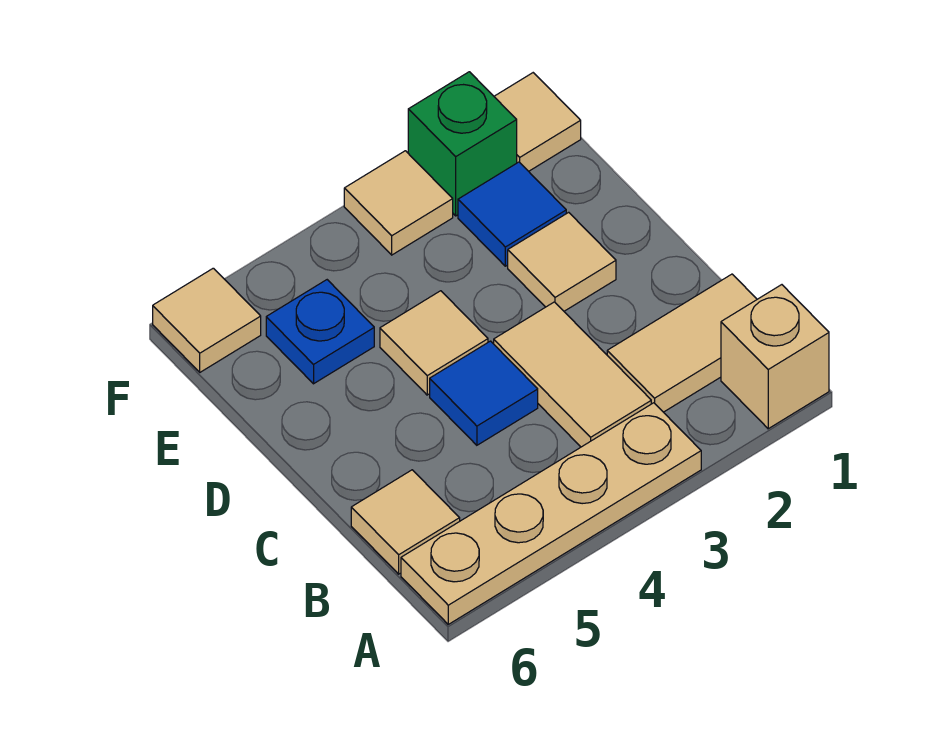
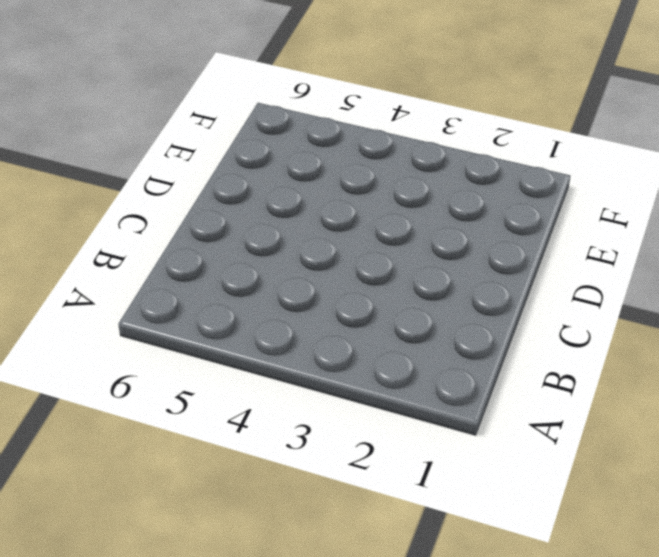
none -> tan brick A1 level 1
none -> tan plate A3:A6 level 1
none -> tan tile B1:B2 level 1

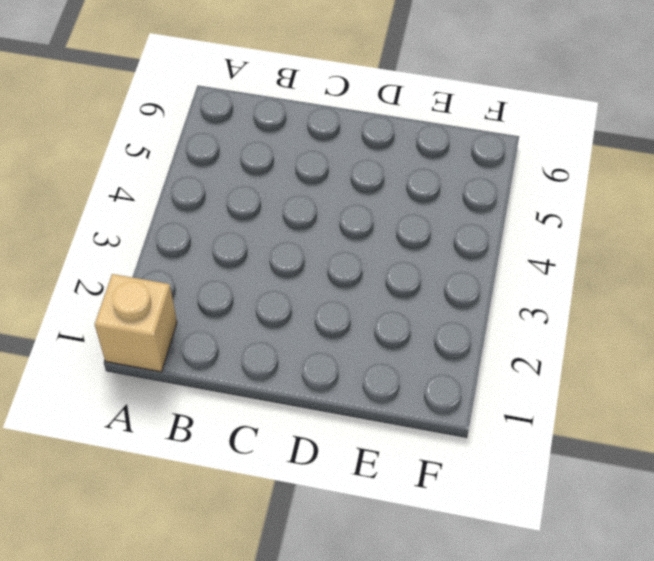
none -> tan plate A3:A6 level 1
none -> tan tile B1:B2 level 1
none -> tan tile B3:C3 level 1

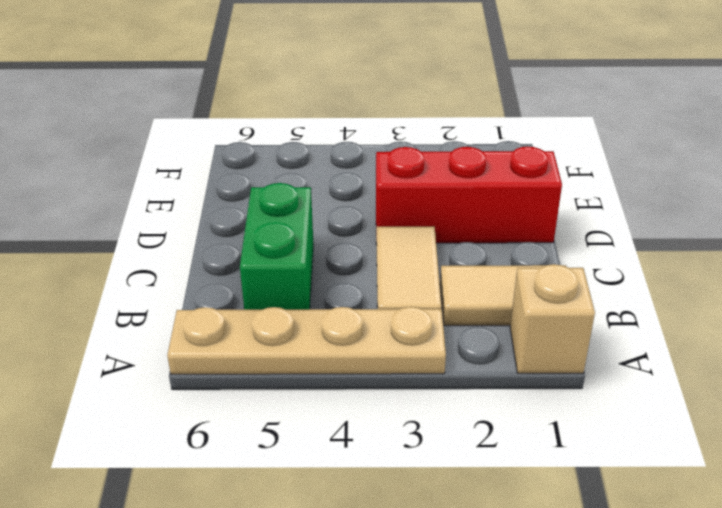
green brick B5:C5 level 1 -> none
red brick D1:D3 level 1 -> tan tile D2 level 1
none -> tan tile B6 level 1
none -> blue tile C4 level 1
none -> tan tile D4 level 1

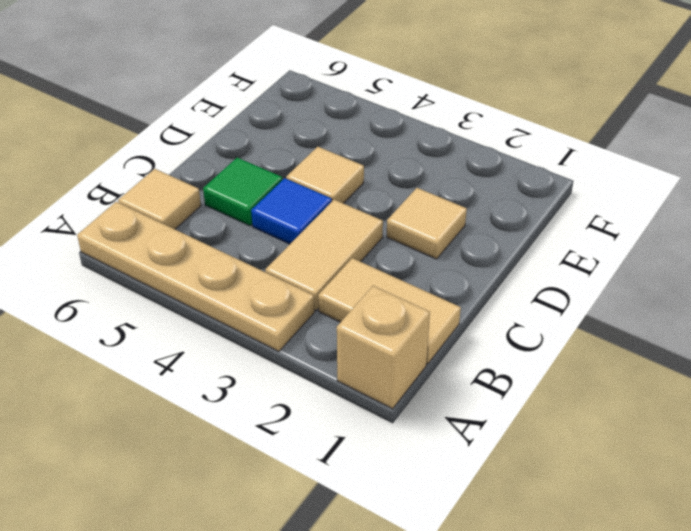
green tile C5 level 1 -> none
none -> blue tile E2 level 1
none -> blue plate E5 level 1
none -> tan tile F1 level 1

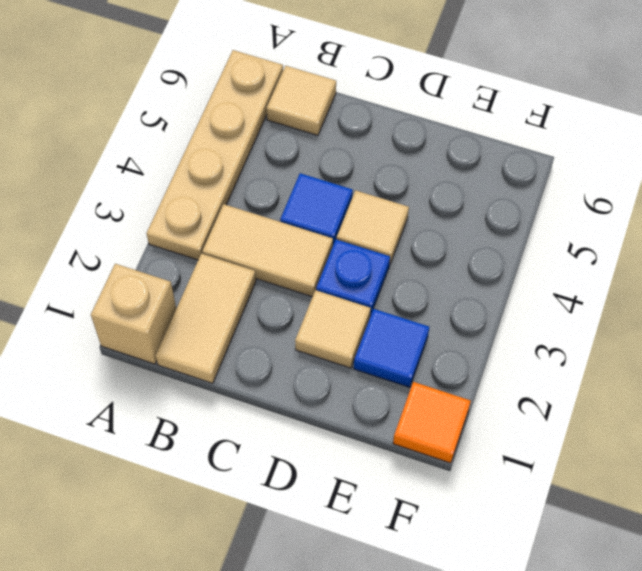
blue plate D3 level 1 -> blue plate E5 level 1
orange tile F1 level 1 -> tan tile F1 level 1
none -> green brick F2 level 1
none -> tan tile F3 level 1
none -> tan tile F6 level 1

